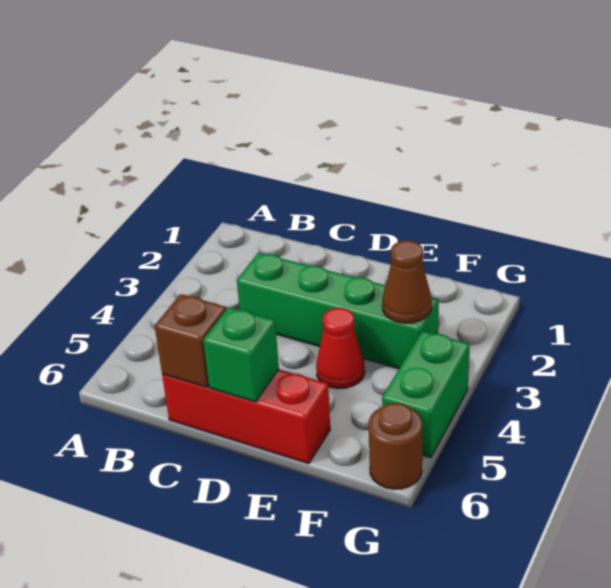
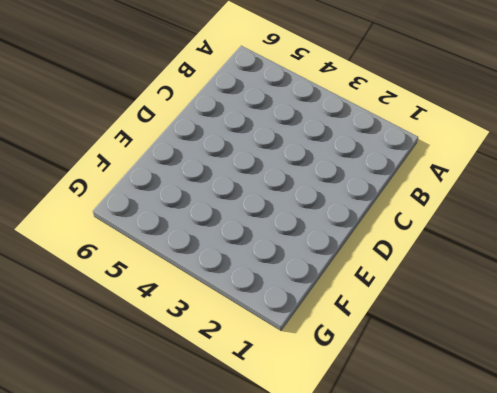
none -> green brick C3:F3 level 1
none -> red brick C6:E6 level 1

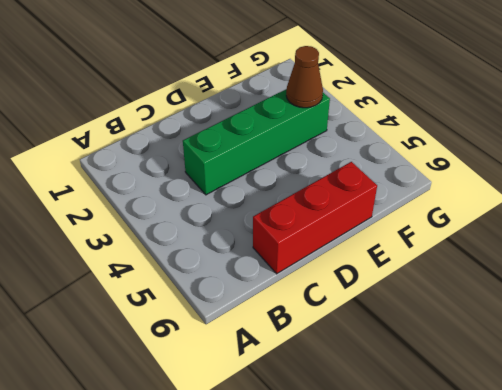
none -> red cone E4 level 1
none -> green brick G4:G5 level 1

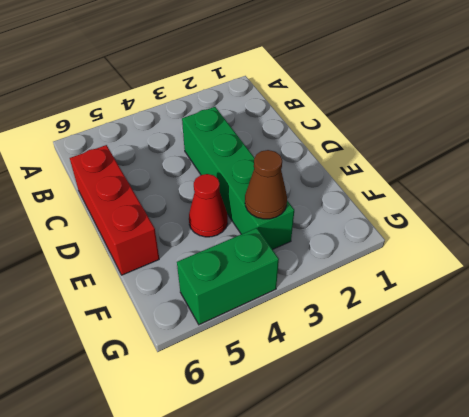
none -> brown round brick G6 level 1
none -> brown brick C6 level 2

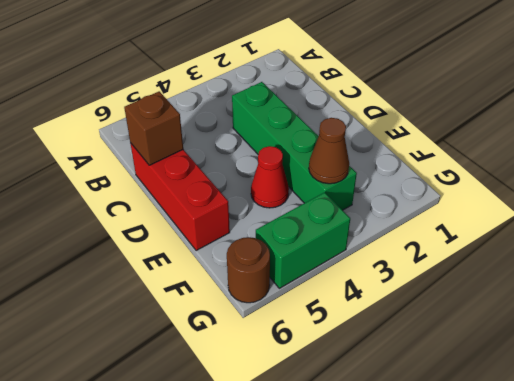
none -> green brick D6 level 2

